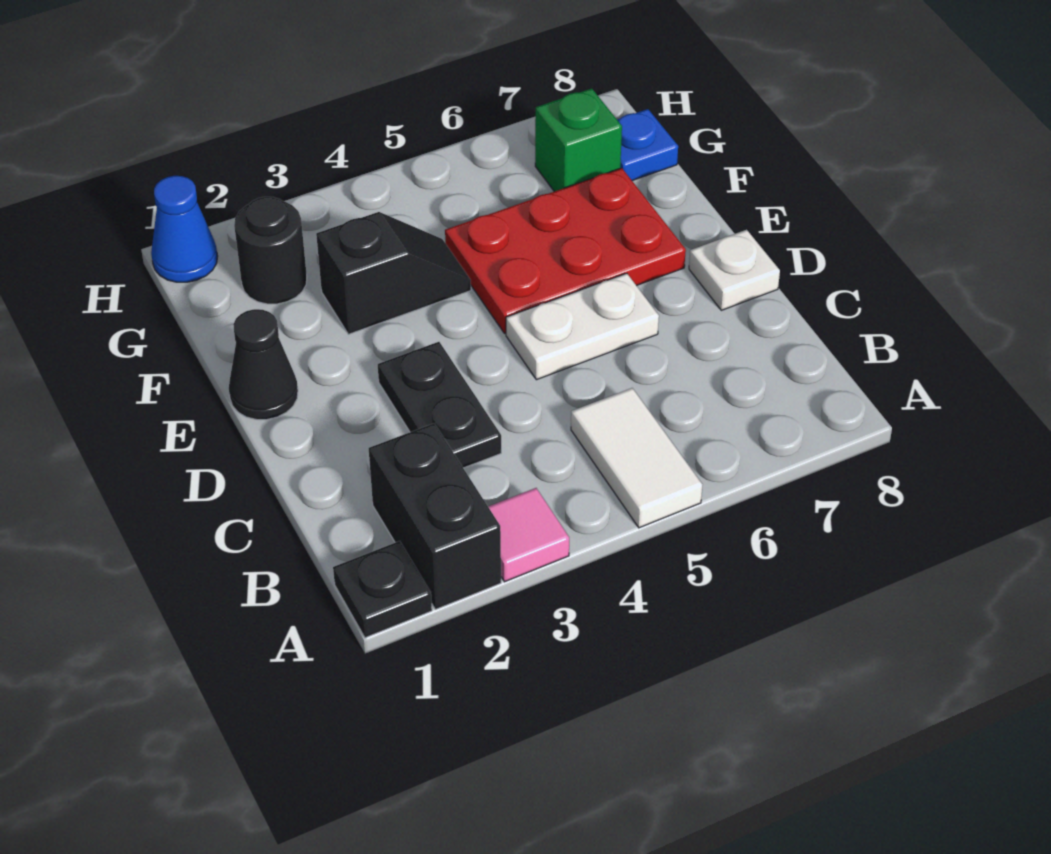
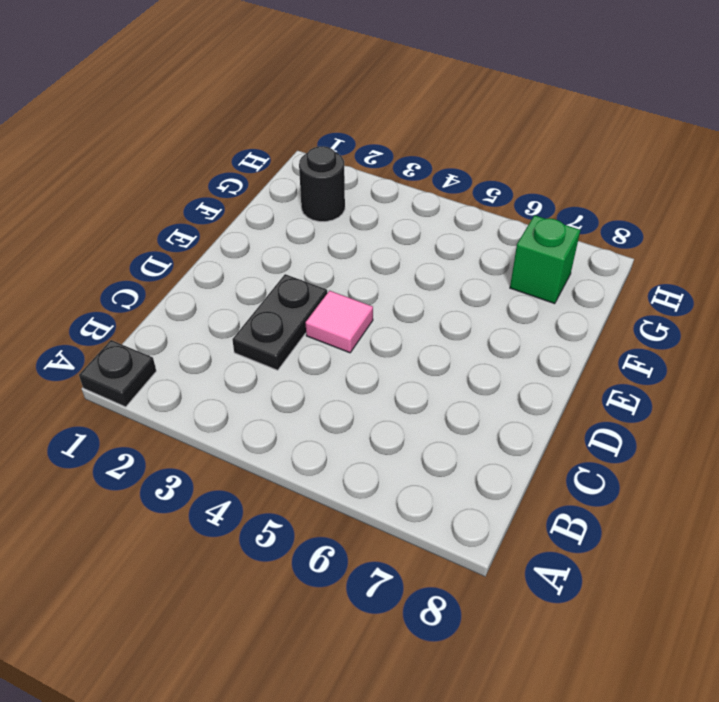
pink tile D4 level 1 -> pink tile A3 level 1
none -> black brick A2:B2 level 1
none -> white tile A5:B5 level 1
none -> white plate D5:D6 level 1

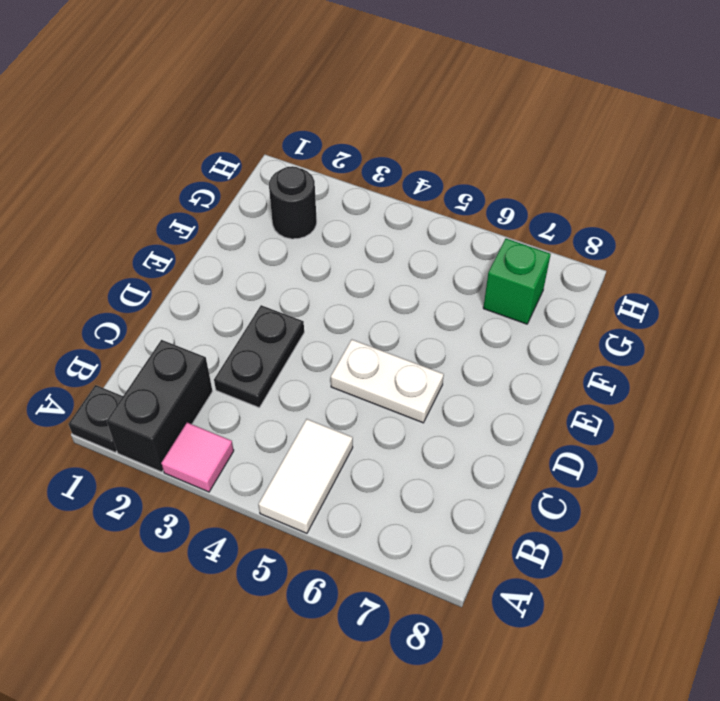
none -> white plate D8 level 1
none -> black cone E1 level 1
none -> red plate E5:F7 level 1

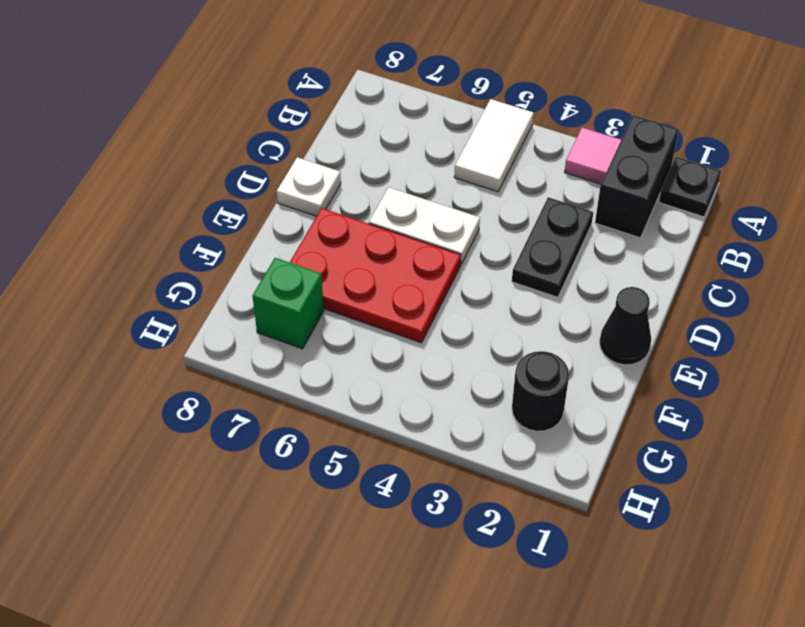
none -> black slope F3:F4 level 1 top 3
none -> blue plate G8 level 1
none -> blue cone H1 level 1

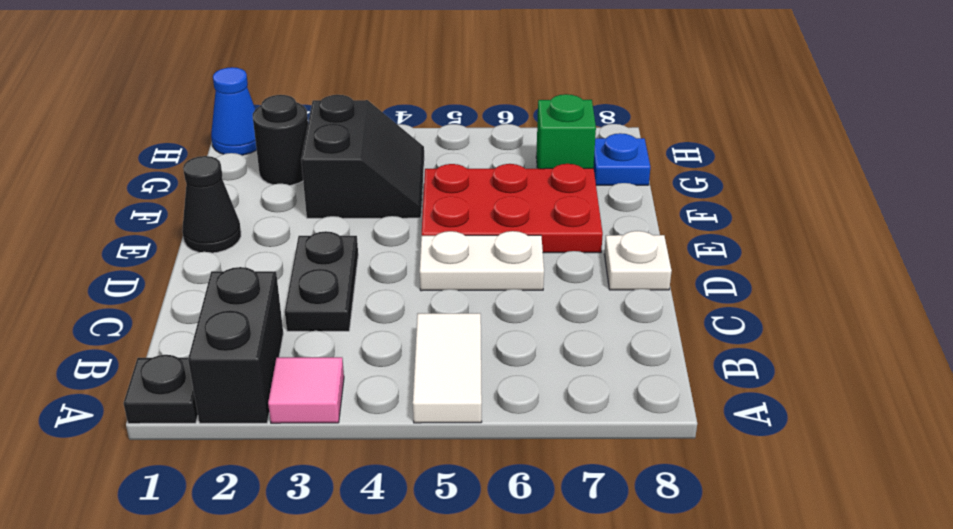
black slope F3:G4 level 1 top 3 -> black slope F3:F4 level 1 top 3

